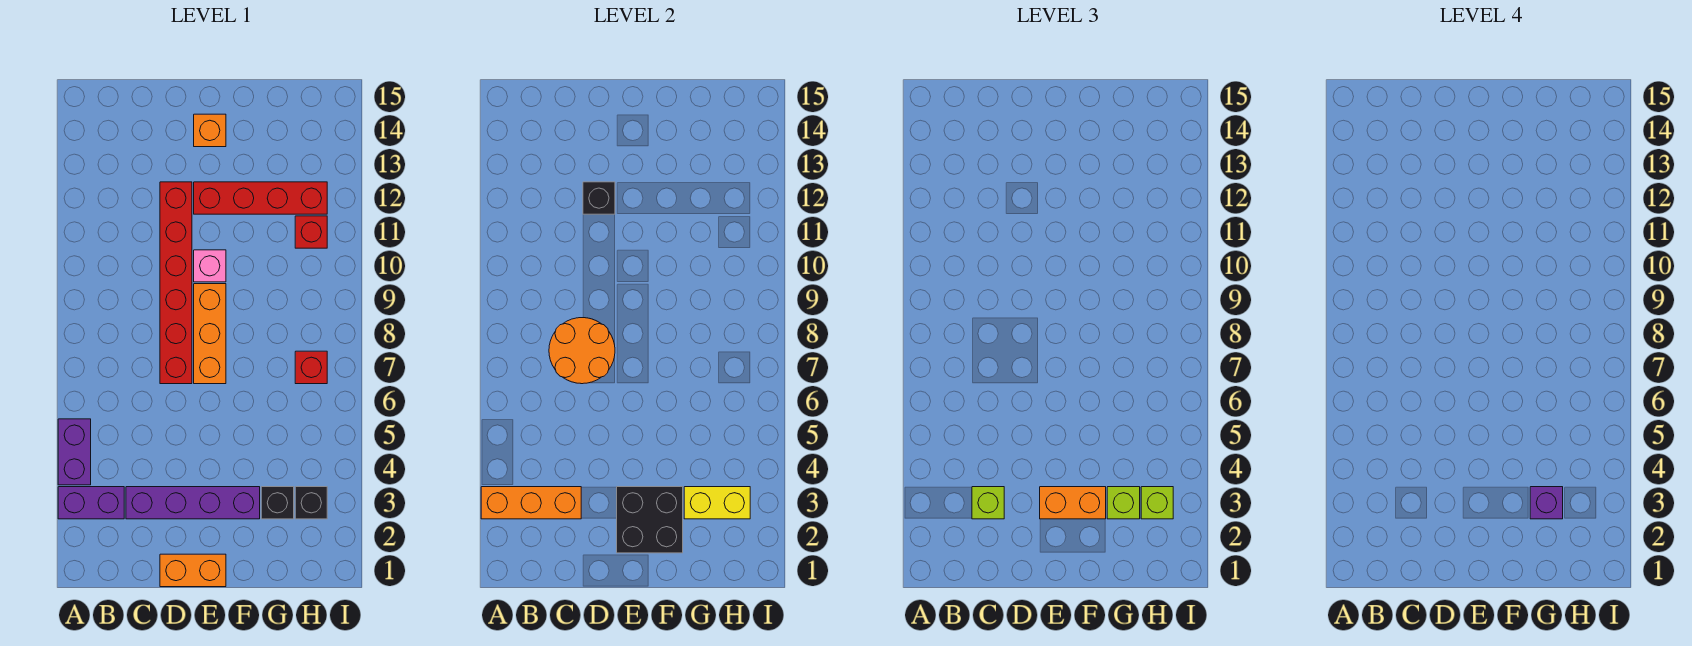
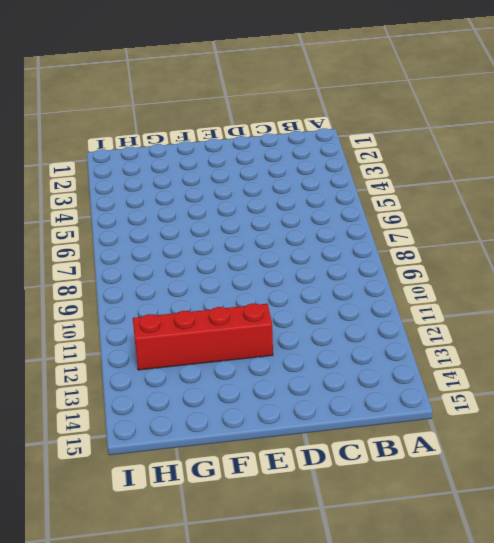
none -> purple brick A3:B3 level 1
none -> purple brick A4:A5 level 1
none -> purple brick C3:F3 level 1

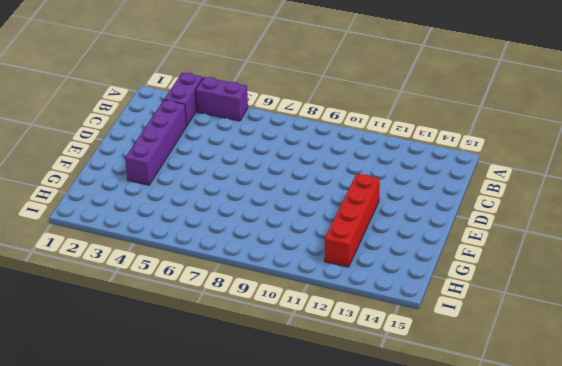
none -> orange brick D1:E1 level 1
none -> red brick D7:D12 level 1
none -> orange brick E7:E9 level 1

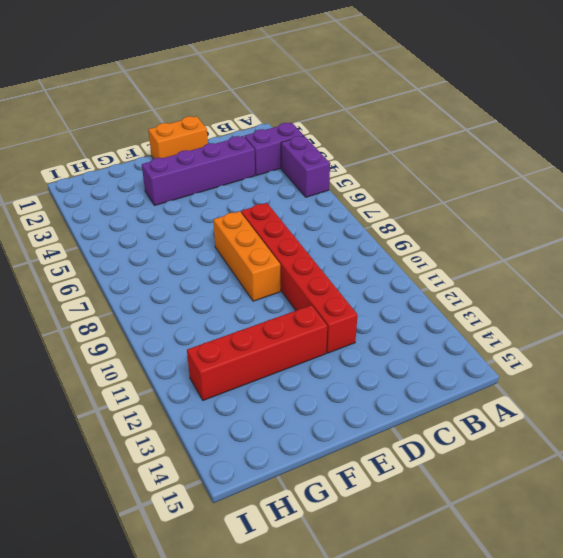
none -> pink brick E10 level 1
none -> orange brick E14 level 1
none -> black brick G3 level 1

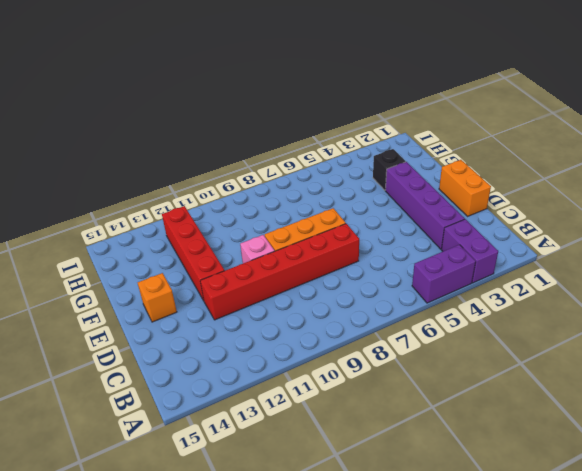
none -> black brick H3 level 1
none -> red brick H7 level 1
none -> red brick H11 level 1

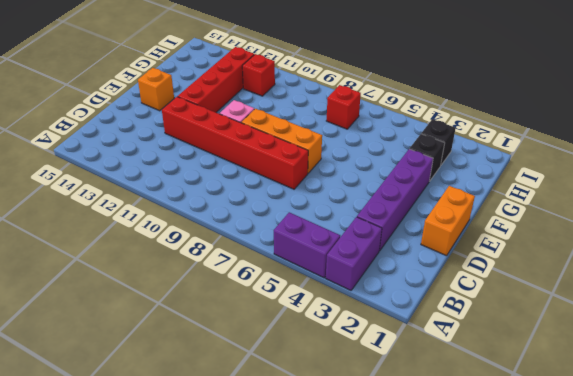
none -> orange brick A3:C3 level 2
none -> orange round brick C7:D8 level 2
none -> black brick D12 level 2

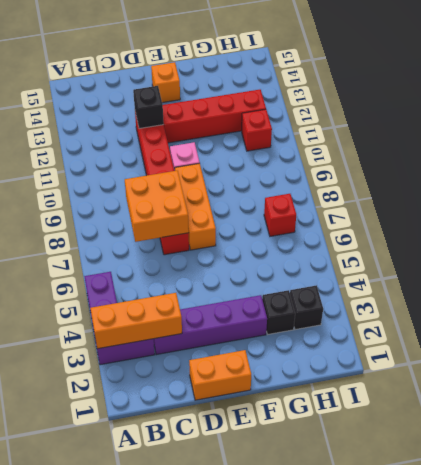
orange brick C7:D8 level 2 -> orange round brick C7:D8 level 2
none -> black brick E2:F3 level 2
none -> yellow brick G3:H3 level 2
none -> lime brick C3 level 3

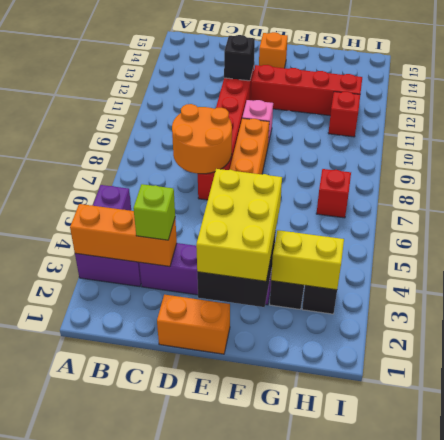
yellow brick E2:F4 level 3 -> orange brick E3:F3 level 3
none -> lime brick G3 level 3
none -> lime brick H3 level 3
none -> purple brick G3 level 4

